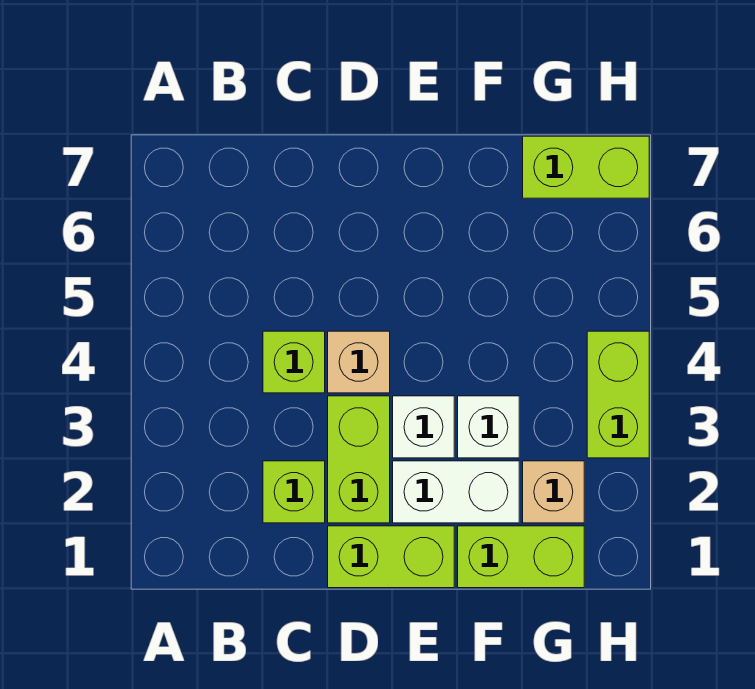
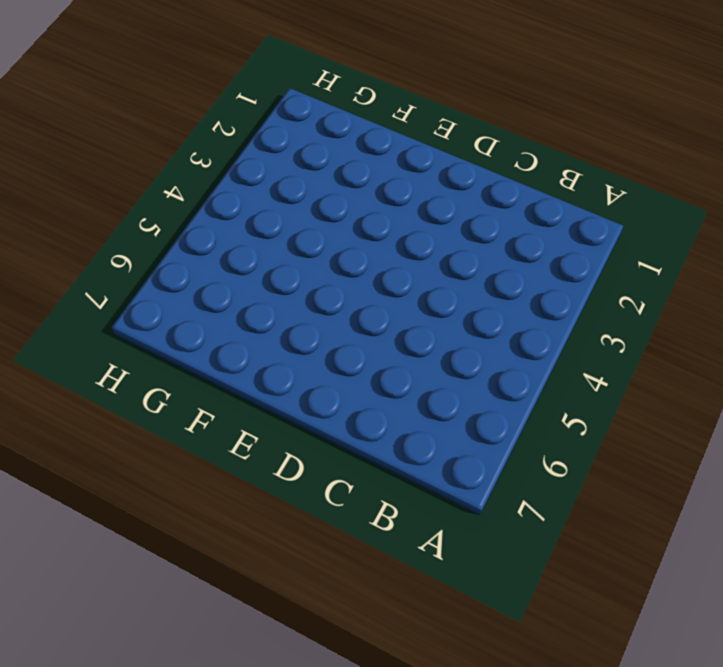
none -> lime brick C2 level 1
none -> lime brick C4 level 1
none -> lime brick D1:E1 level 1

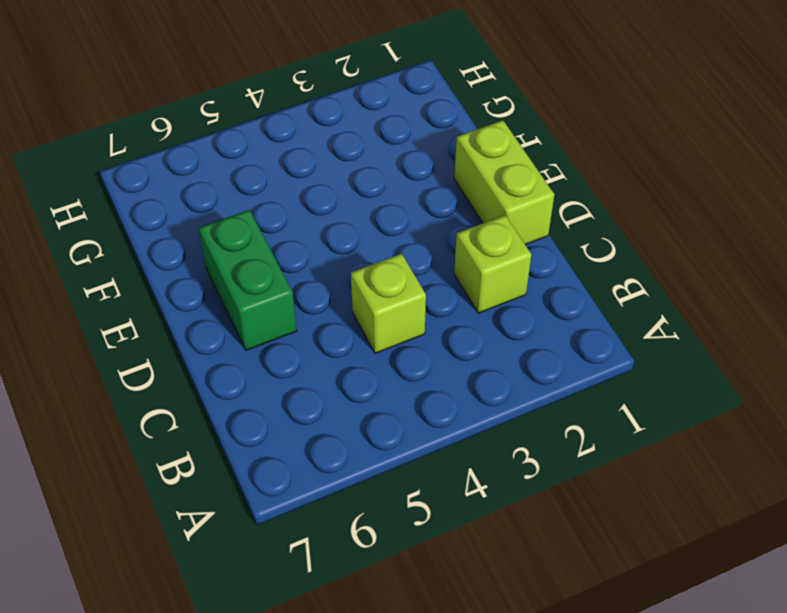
green brick D6:E6 level 1 -> none
none -> lime brick D2:D3 level 1
none -> tan brick D4 level 1
none -> white brick E2:F2 level 1

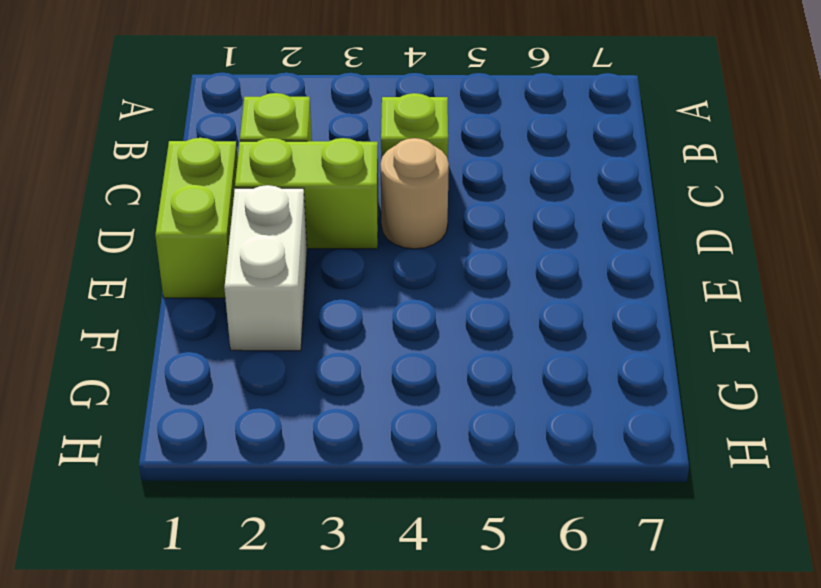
tan round brick D4 level 1 -> tan brick D4 level 1
none -> white brick E3 level 1
none -> lime brick F1:G1 level 1
none -> white brick F3 level 1

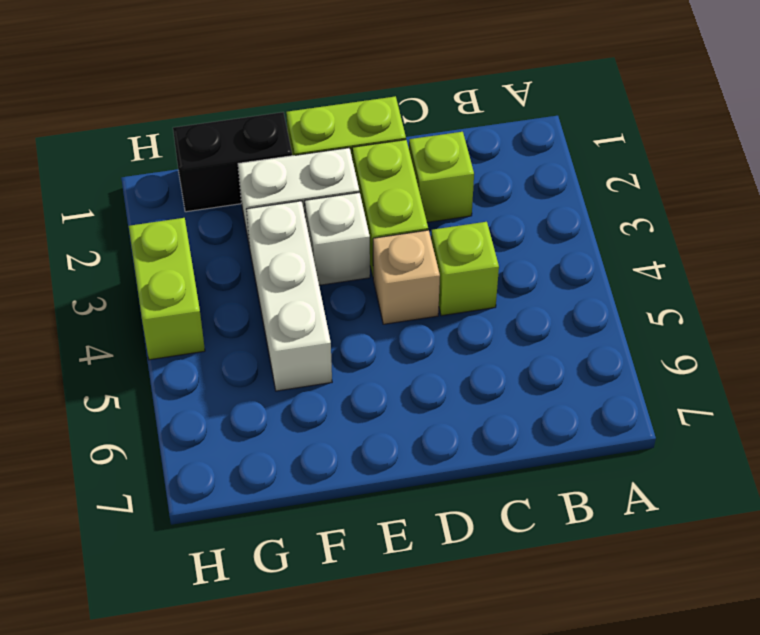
black brick F1:G1 level 1 -> lime brick F1:G1 level 1
white brick F3:F5 level 1 -> white brick F3 level 1
none -> tan brick G2 level 1
none -> lime brick G7:H7 level 1

